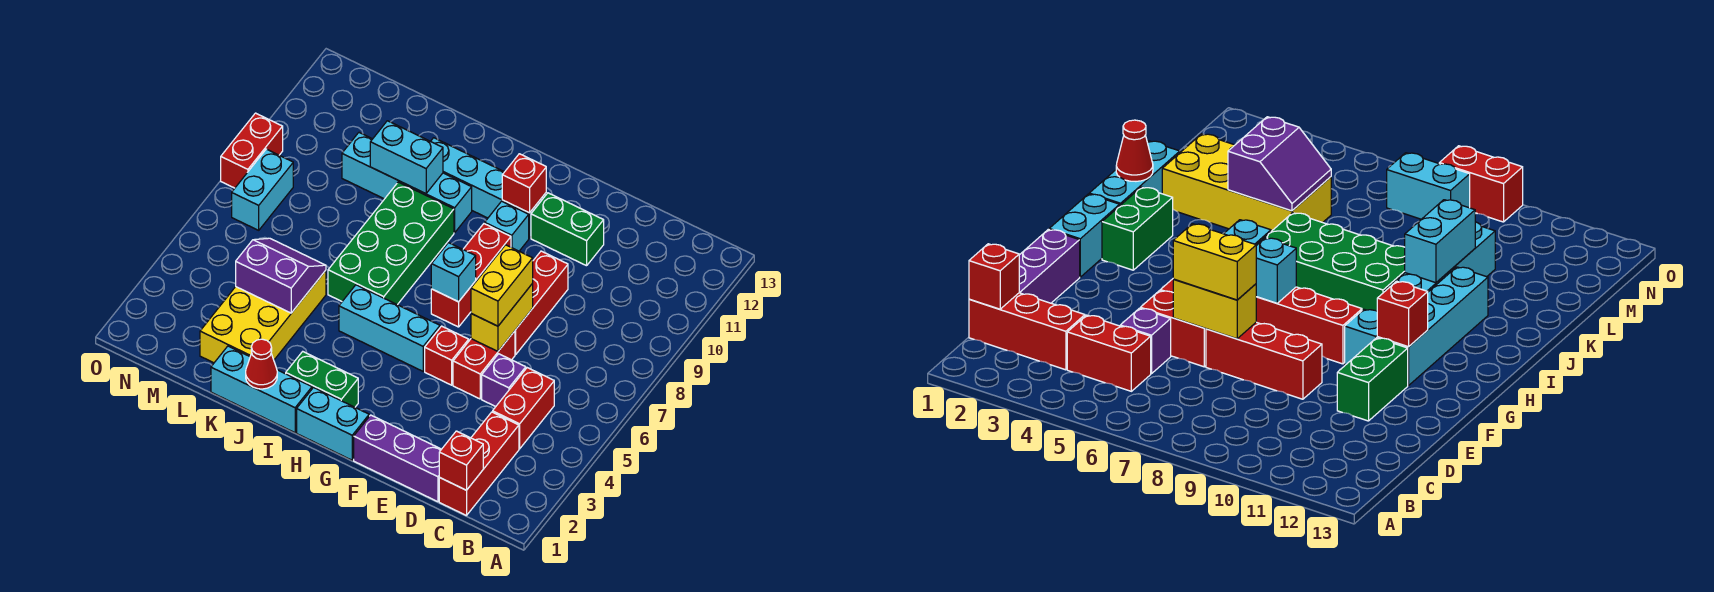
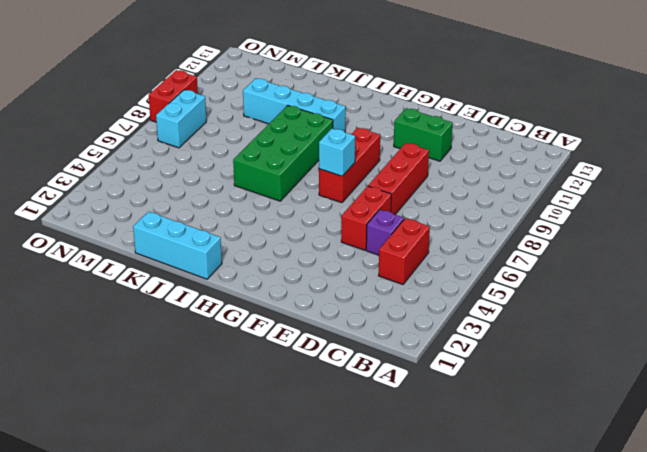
none -> red brick C1:C3 level 1
none -> purple brick D1:F1 level 1
none -> red brick F5 level 1

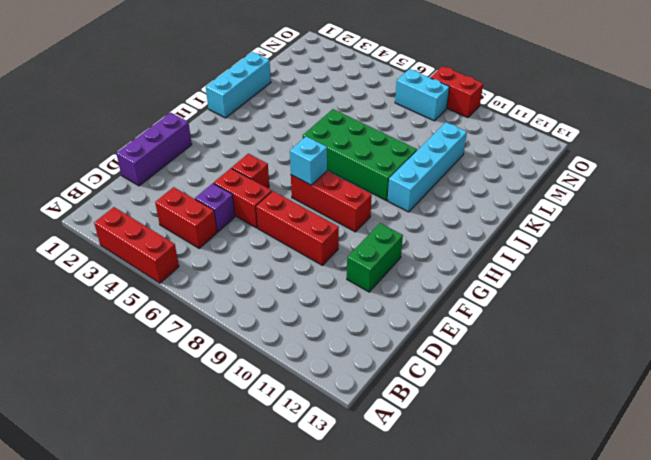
red brick A3:A5 level 1 -> red brick C1:C3 level 1
none -> cyan brick G1:H1 level 1
none -> cyan brick G5:I5 level 1
none -> cyan brick G10 level 1

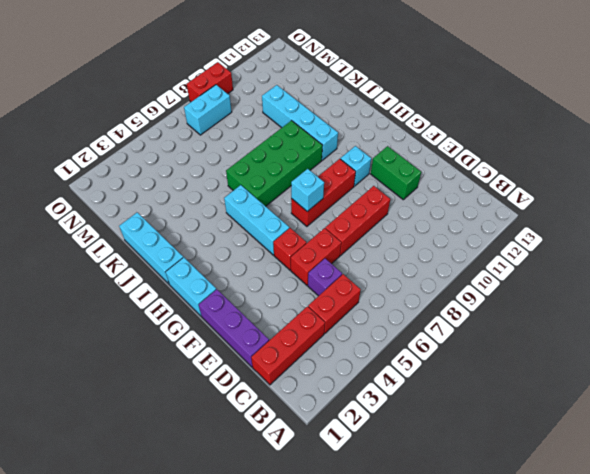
none -> cyan brick G11:J11 level 1
none -> green brick H2:I2 level 1
none -> yellow brick K2:L5 level 1

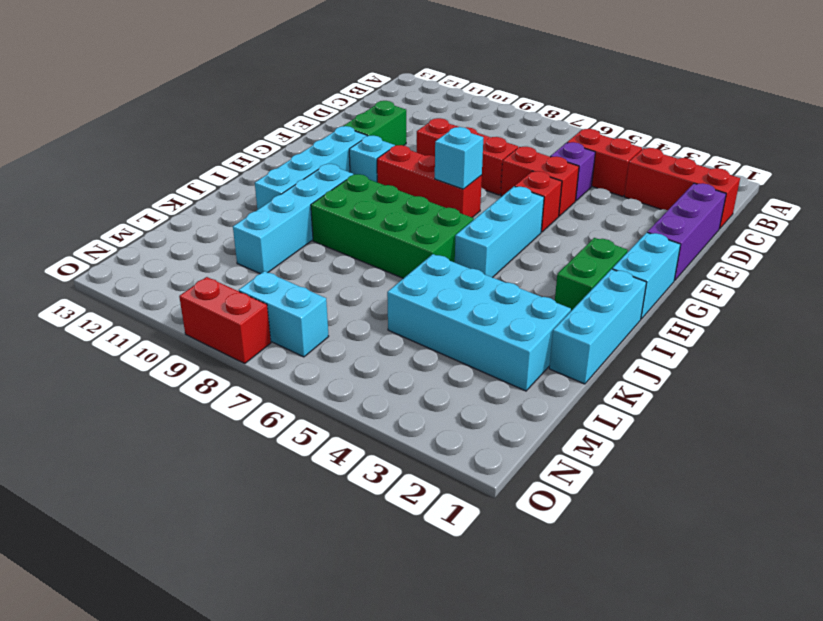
cyan brick K2:L5 level 1 -> yellow brick K2:L5 level 1
none -> red brick C1 level 2
none -> yellow brick E6:E7 level 2
none -> red brick G11 level 2

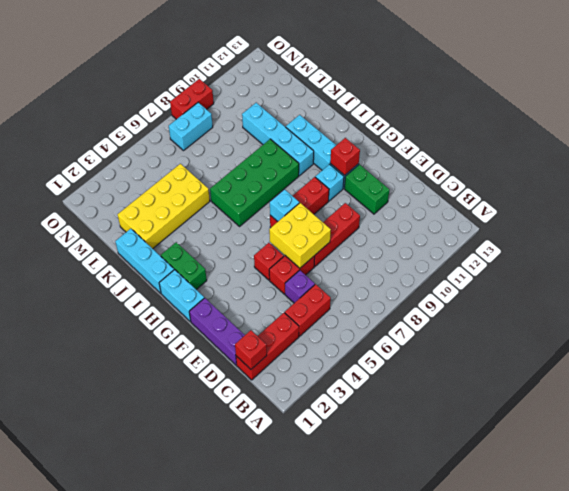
yellow brick E6:F7 level 2 -> yellow brick E6:E7 level 2
none -> cyan brick G5:I5 level 1
none -> red cone J1 level 2
none -> cyan brick J10:K10 level 2

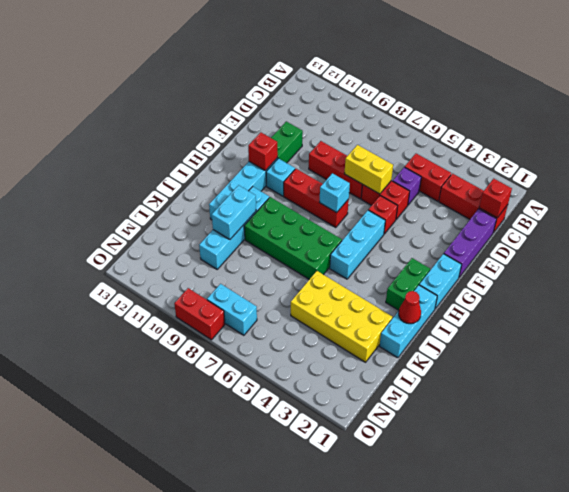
none -> purple slope K4:L5 level 2 top 4
none -> yellow brick E6:E7 level 3

